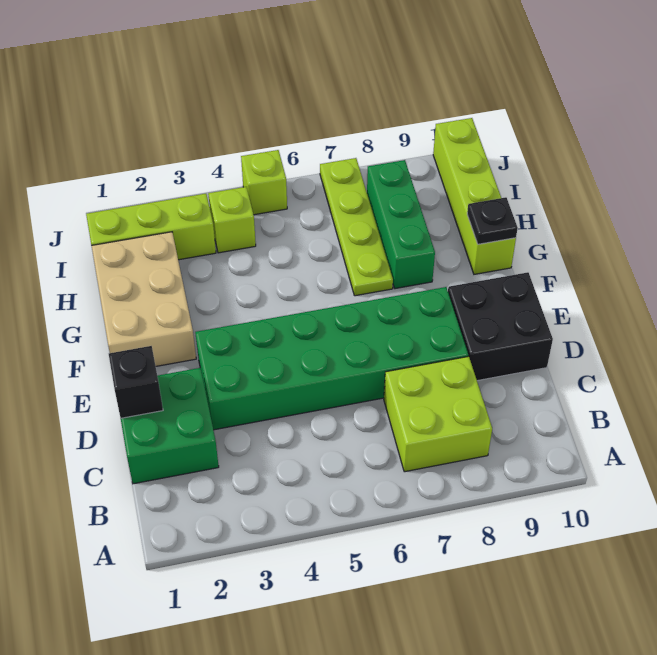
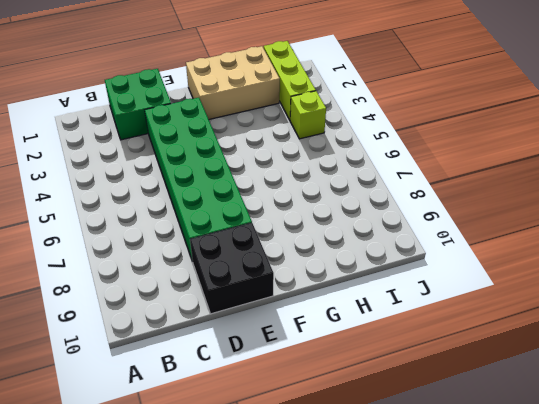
none -> lime brick B7:C8 level 1
none -> lime plate G7:J7 level 1
none -> green brick G8:I8 level 1

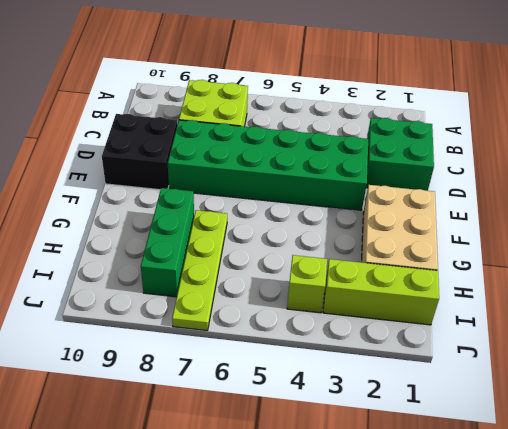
none -> lime brick G10:J10 level 1
none -> lime brick J5 level 1
none -> black brick D1 level 2

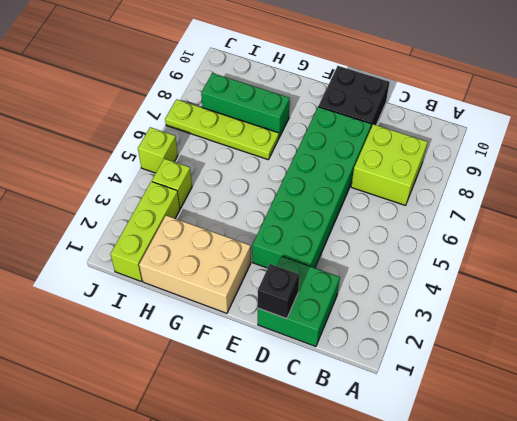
none -> lime brick G10:J10 level 1
none -> black plate G10 level 2

